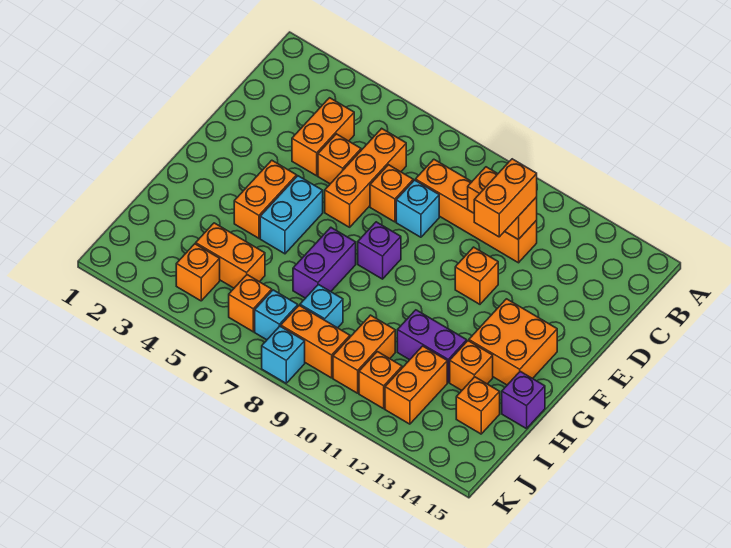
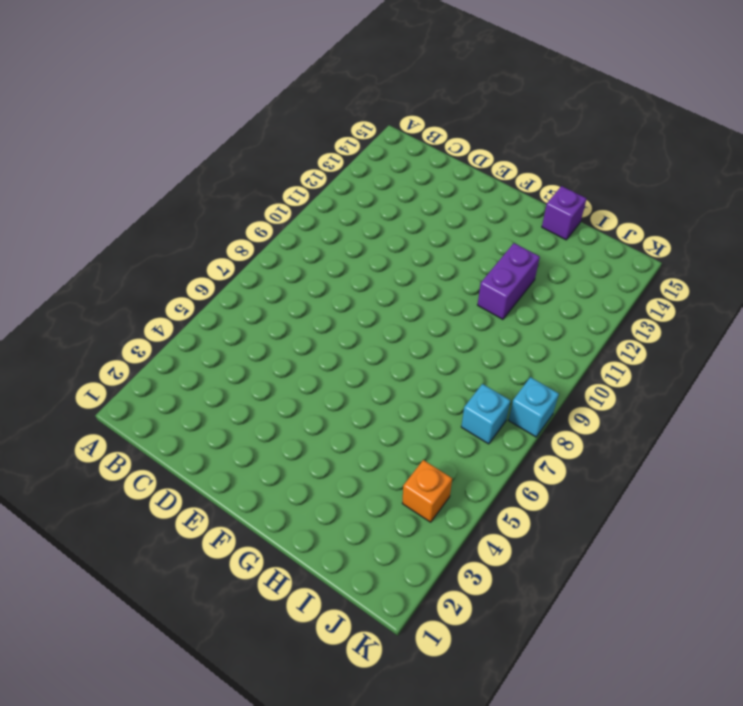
none -> orange brick C4:D4 level 1
none -> orange brick C6:E6 level 1
none -> orange brick C8:C11 level 1

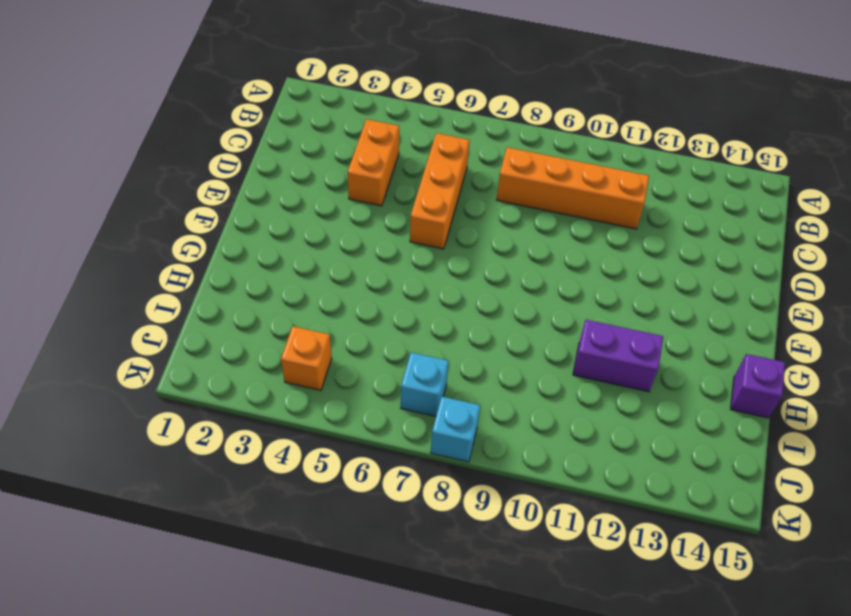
none -> orange brick D5 level 1
none -> orange brick D7 level 1
none -> cyan brick D8 level 1

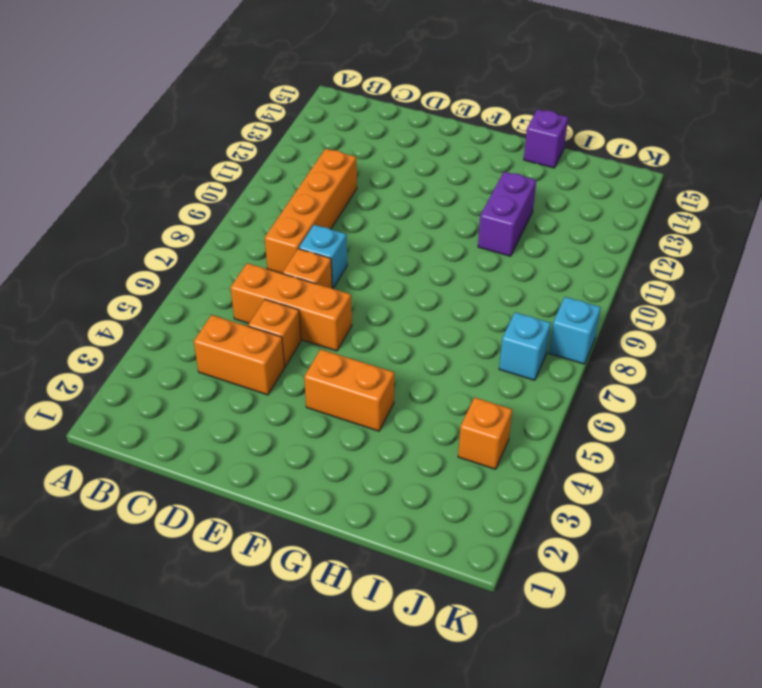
none -> orange brick E11 level 1
none -> cyan brick F5:G5 level 1
none -> purple brick F8 level 1

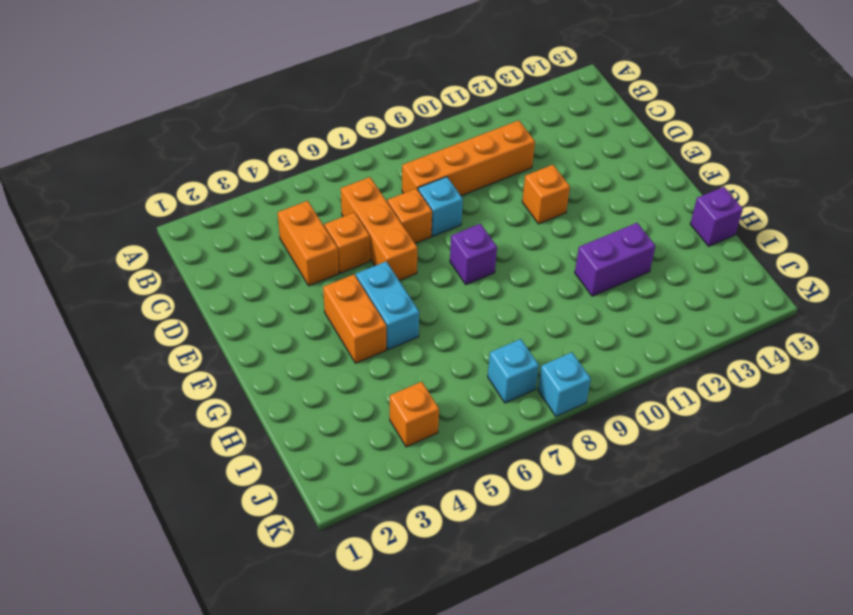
none -> orange brick F13:G14 level 1
none -> purple brick G7:H7 level 1
none -> orange brick H13 level 1

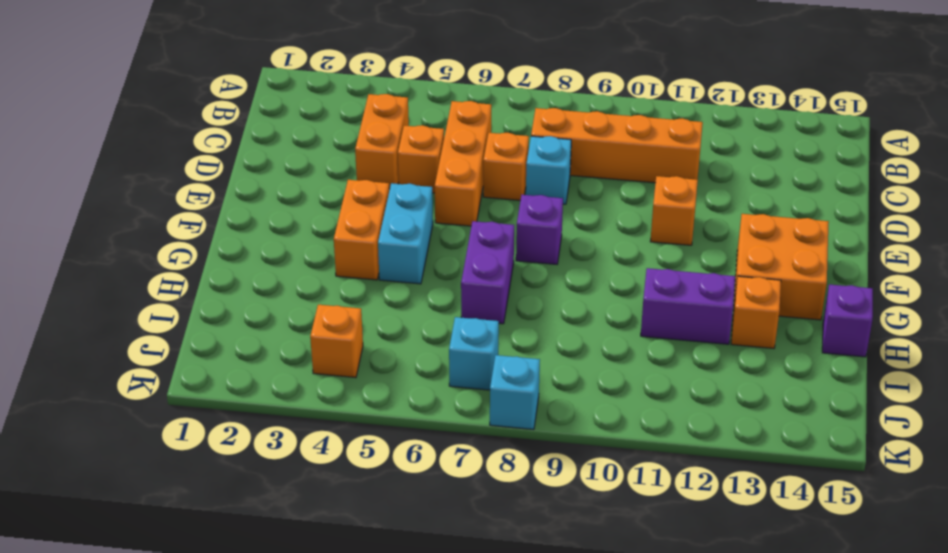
none -> orange brick I4:I5 level 1
none -> cyan brick I8 level 1
none -> orange brick I10:J10 level 1

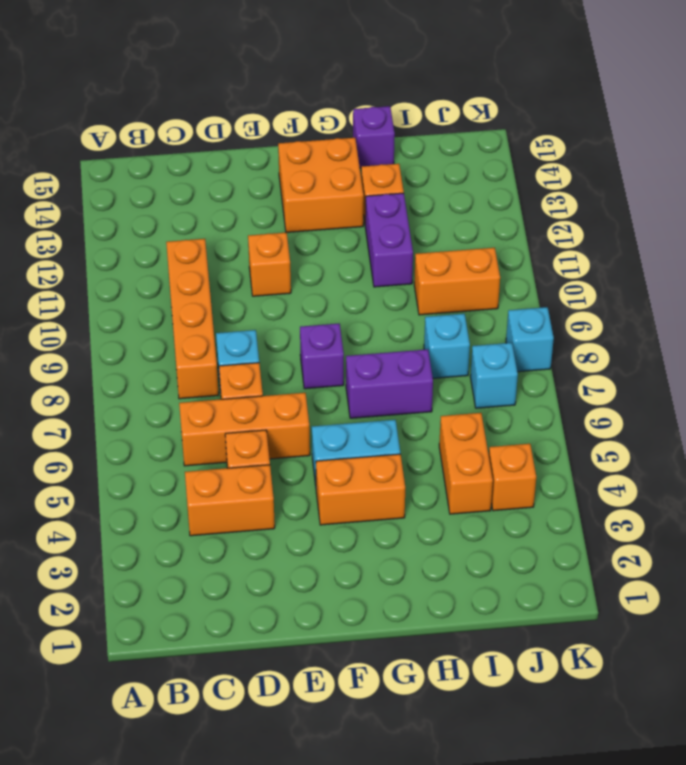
none -> orange brick I12:J12 level 1
none -> orange brick I14 level 1
none -> orange brick J6 level 1

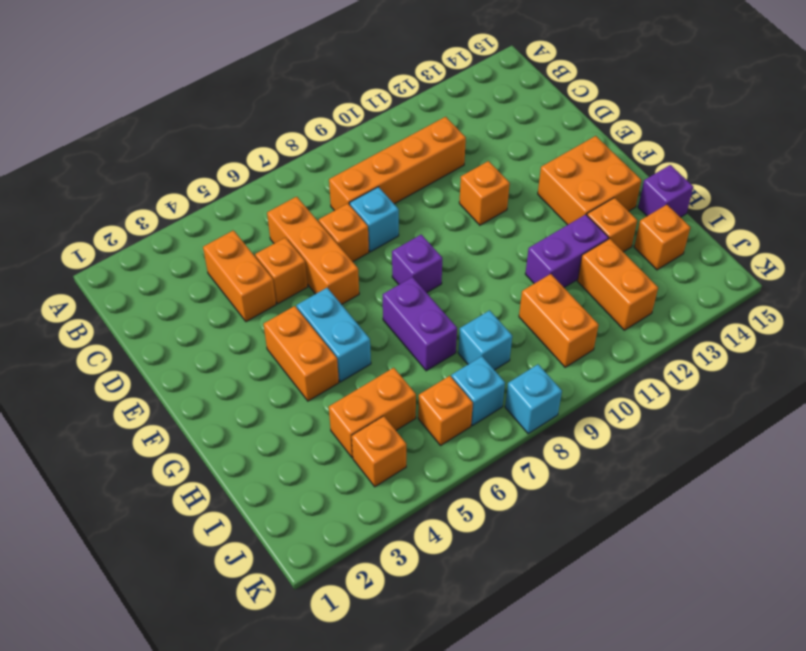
none -> orange brick J8:J9 level 1
none -> orange brick J11 level 1
none -> orange brick C10:C11 level 2

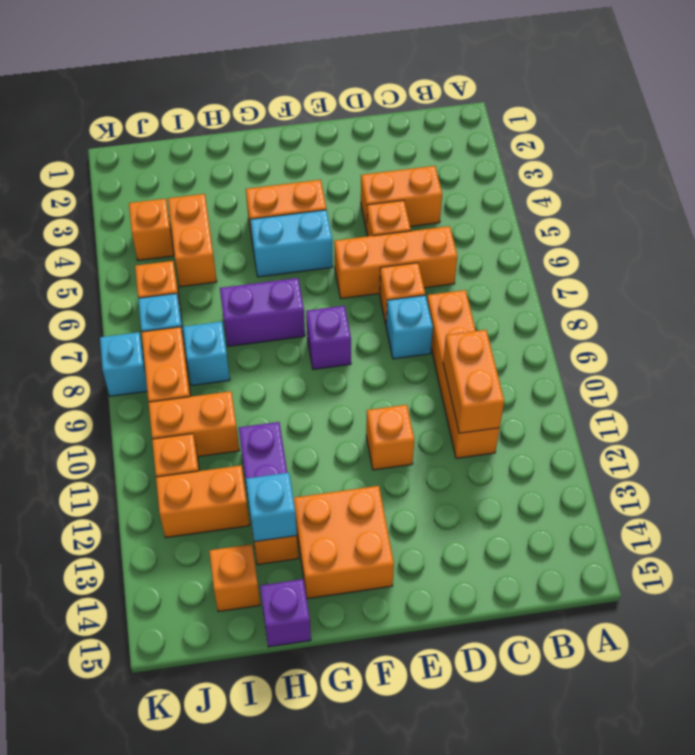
cyan brick H13 level 2 -> none
none -> orange brick C11:D11 level 3

